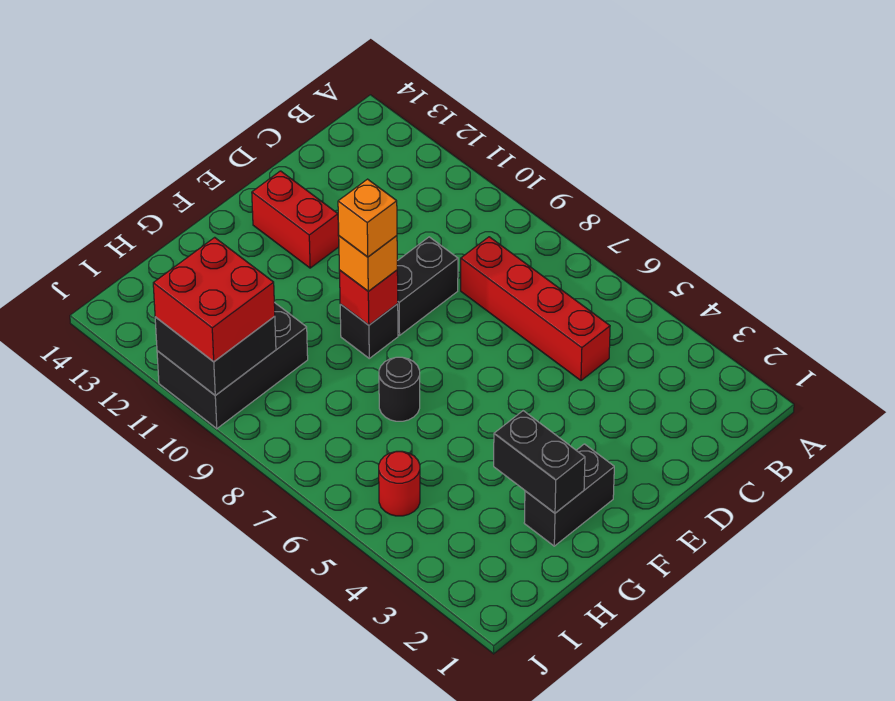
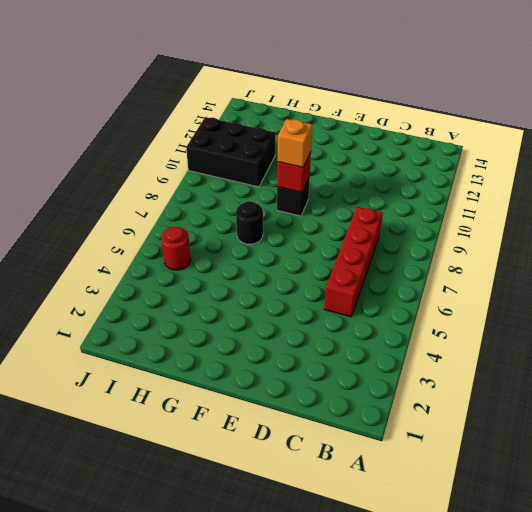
none -> black brick D9:E9 level 1
none -> red brick E12:E13 level 1
none -> black brick F2:G2 level 1

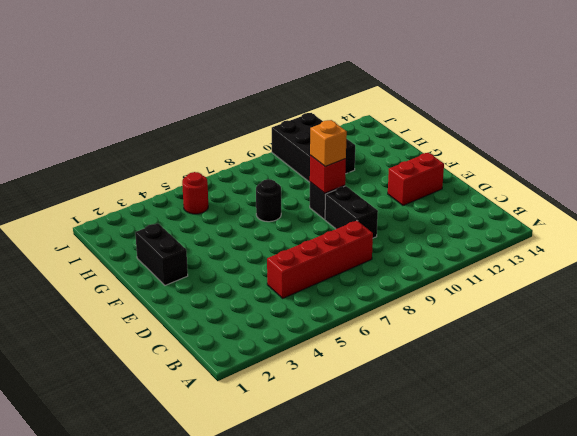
none -> black brick G2:G3 level 2
none -> black brick I10:J11 level 2
none -> red brick I10:J11 level 3

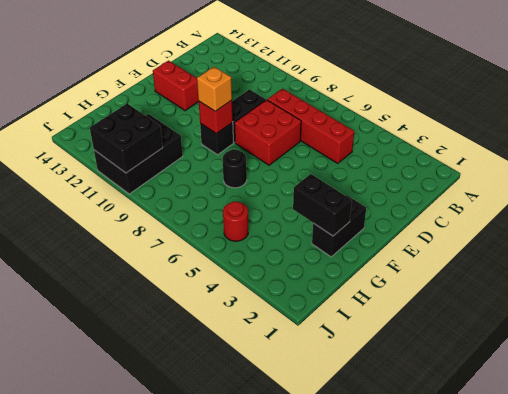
red brick D7:E8 level 1 -> red brick I10:J11 level 3
none -> orange brick F9 level 4

